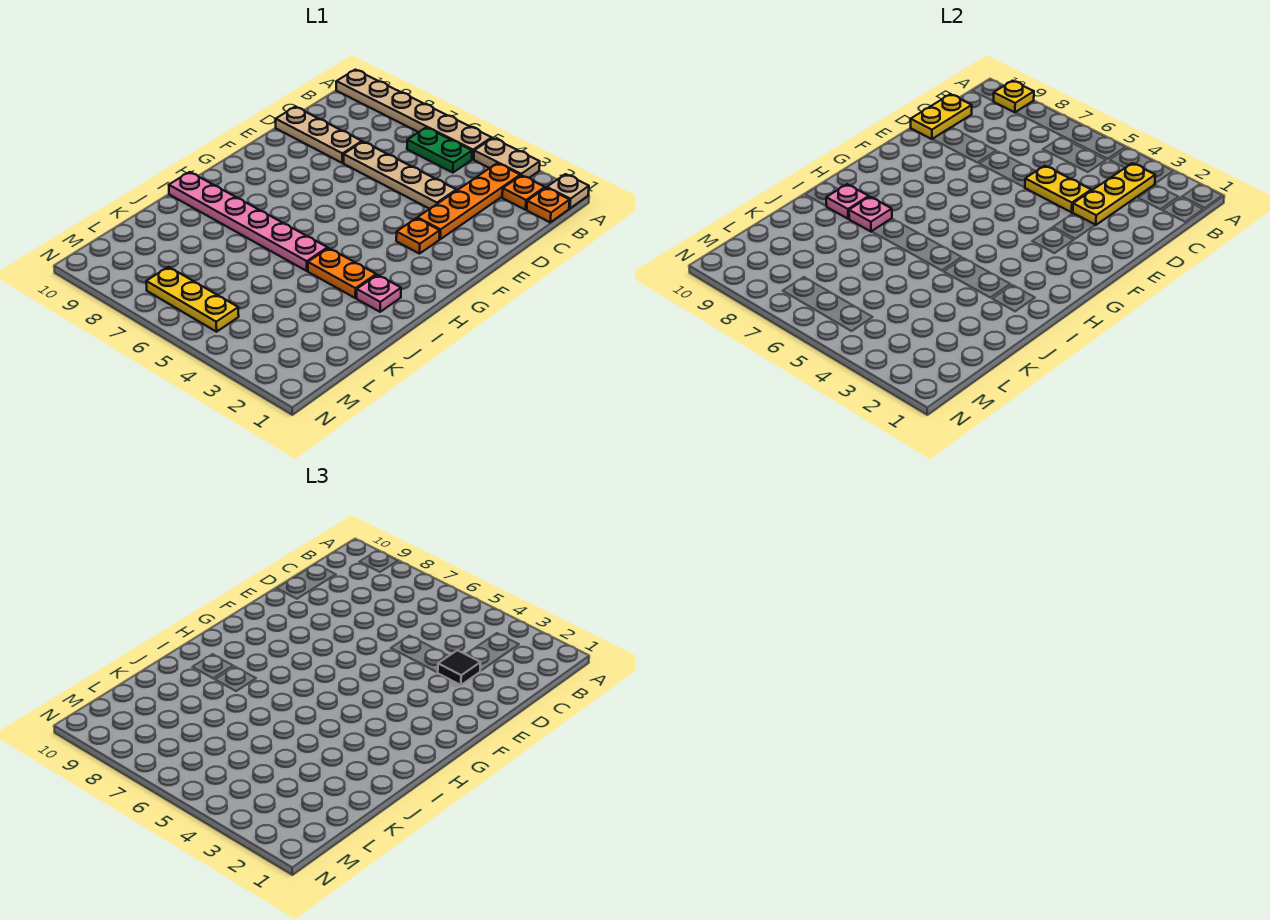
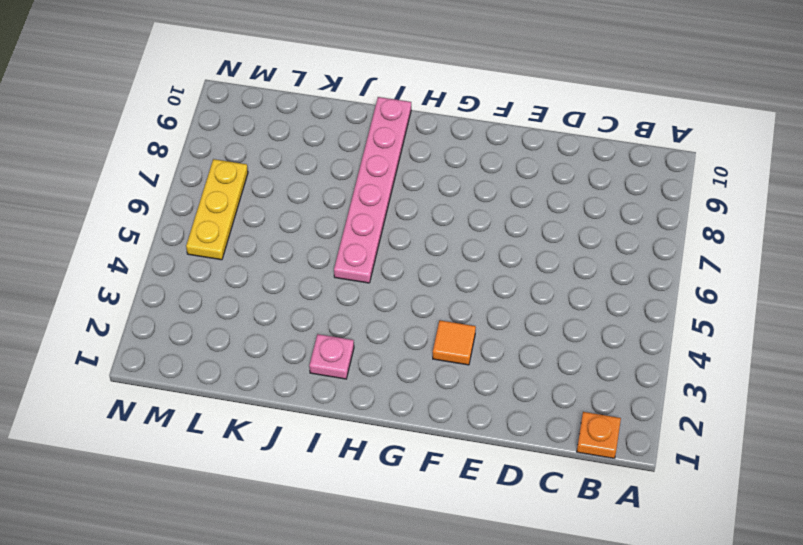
orange tile F3 level 1 -> orange plate F3 level 1
none -> tan plate A1 level 1
none -> tan plate A3:A4 level 1
none -> tan plate A5:A10 level 1

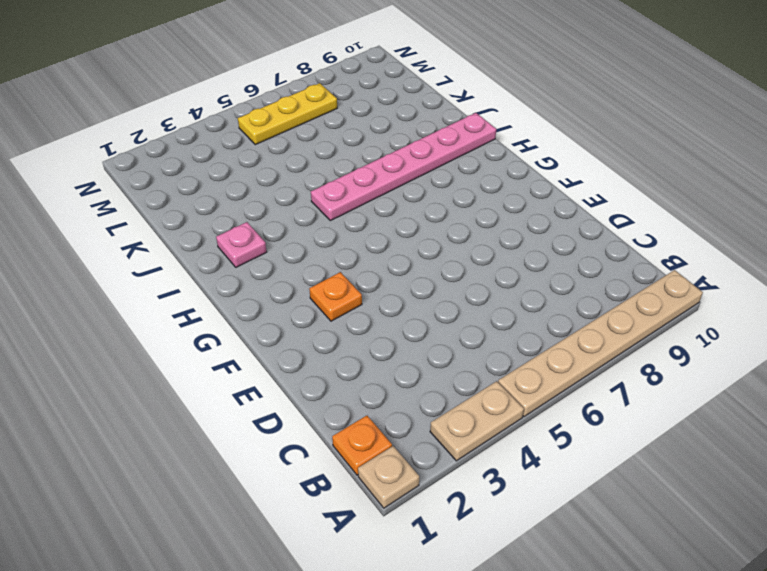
none -> orange plate B2 level 1
none -> orange plate B3:E3 level 1
none -> green plate B5:B6 level 1

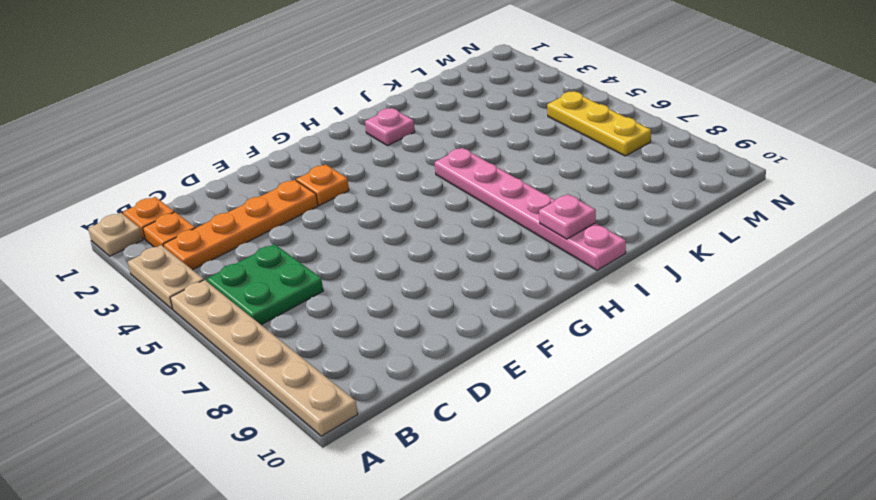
green plate B5:C6 level 1 -> green plate B5:B6 level 1
none -> tan plate D4:D7 level 1
none -> tan plate D8:D10 level 1
none -> orange plate I3:I4 level 1

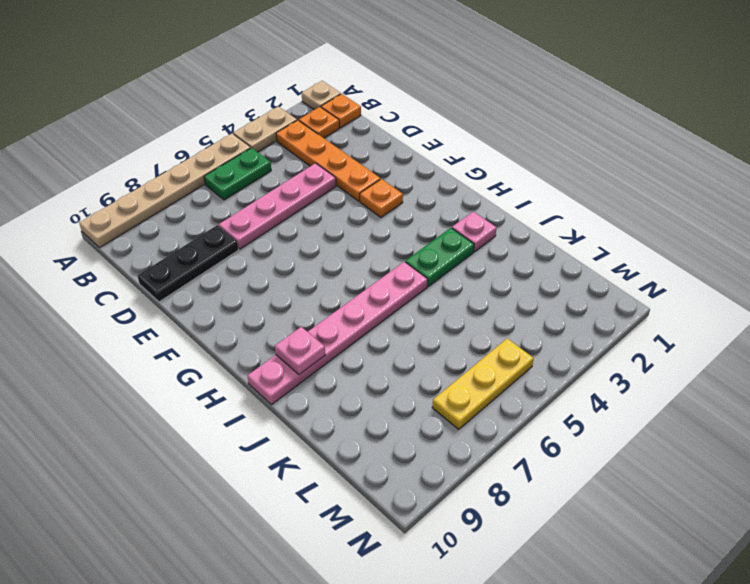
pink plate D4:D7 level 1 -> tan plate D4:D7 level 1
black plate D8:D10 level 1 -> tan plate D8:D10 level 1
green plate I3:I4 level 1 -> orange plate I3:I4 level 1
none -> yellow plate A9 level 2
none -> yellow plate B3:D3 level 2
none -> yellow plate C10:D10 level 2

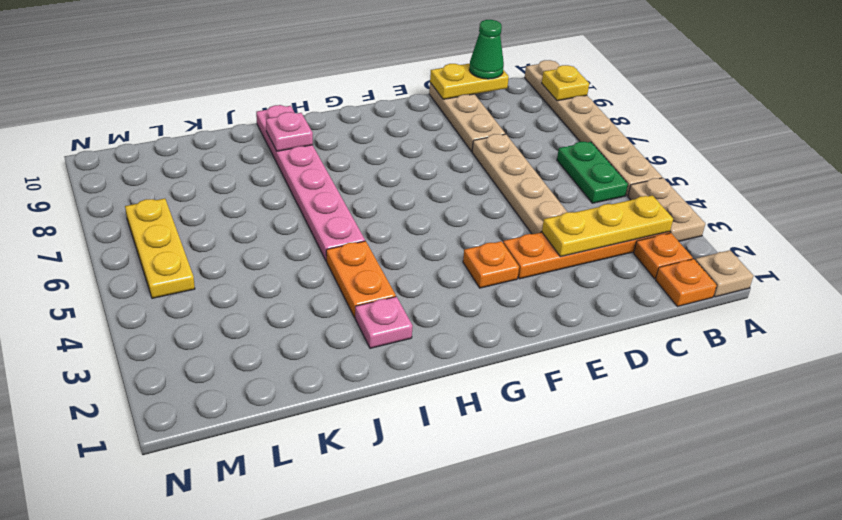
green cone C10 level 3 -> none
none -> yellow plate D4:D5 level 2
none -> pink plate I8 level 2
none -> black tile D3 level 3

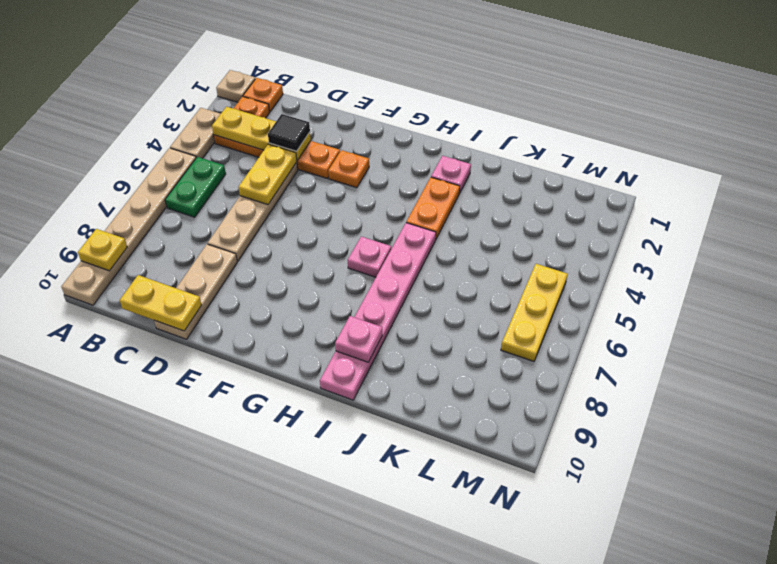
pink plate H6 level 1 -> pink plate I8 level 2

